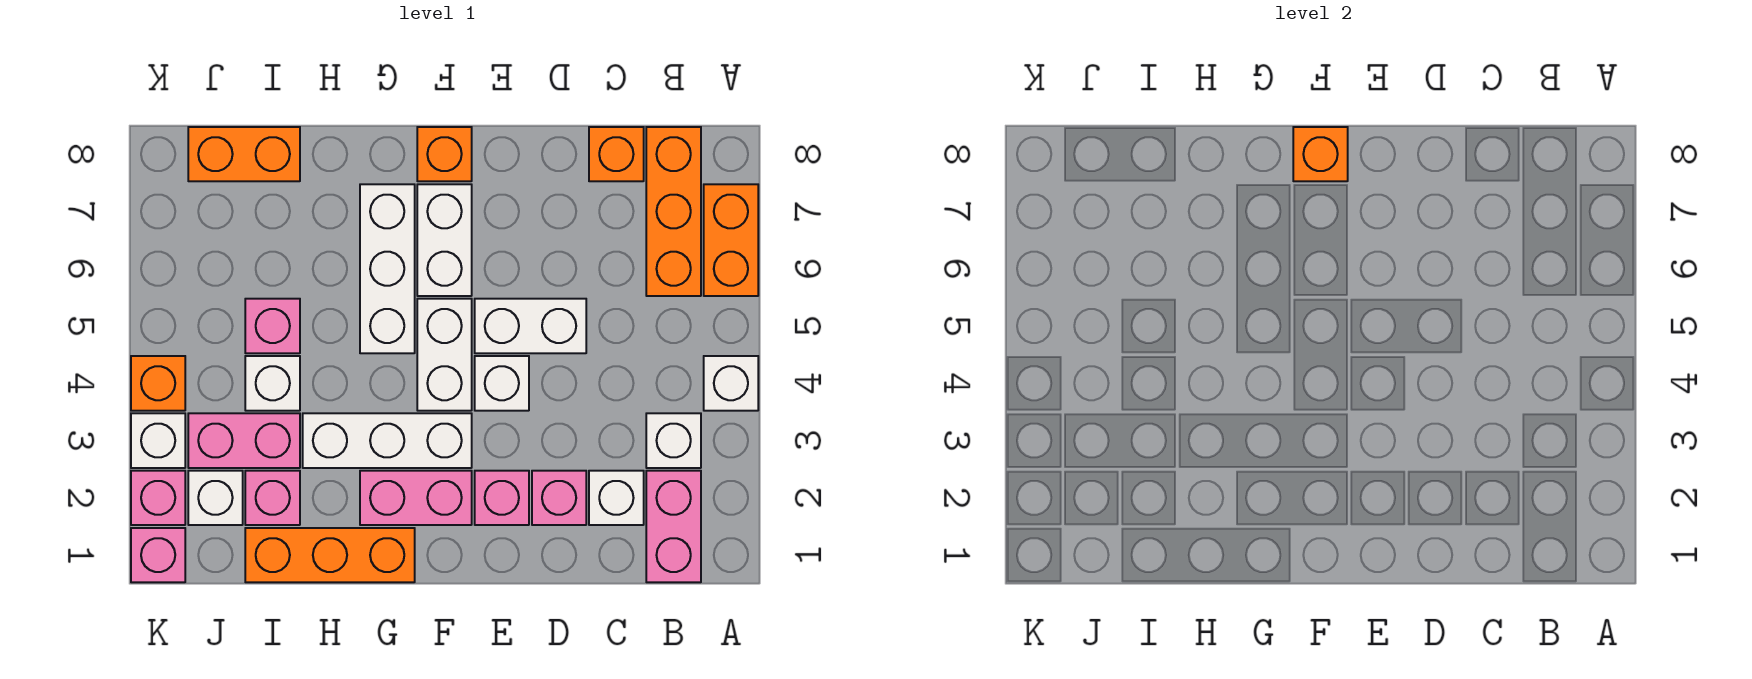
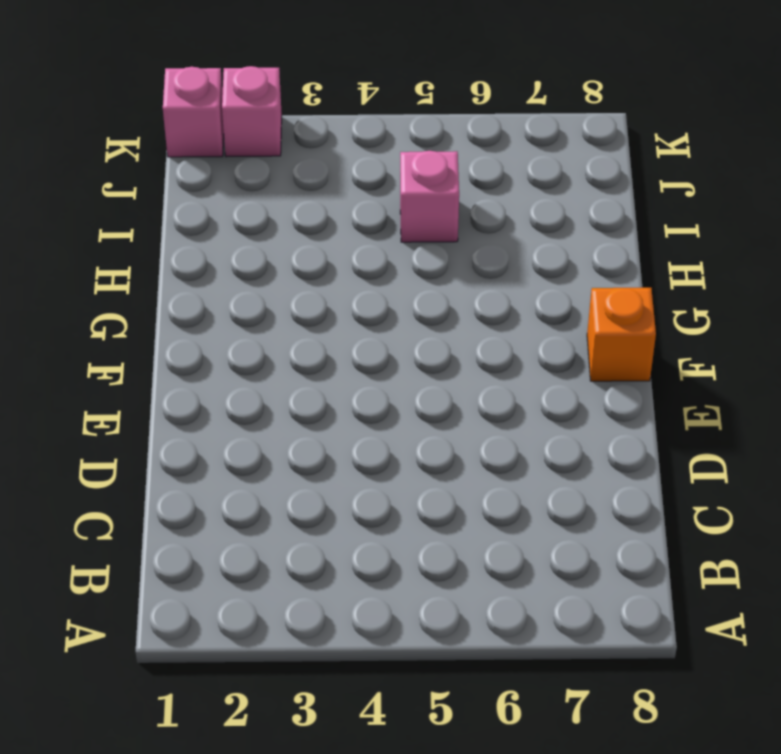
none -> white brick A4 level 1
none -> orange brick A6:A7 level 1
none -> pink brick B1:B2 level 1

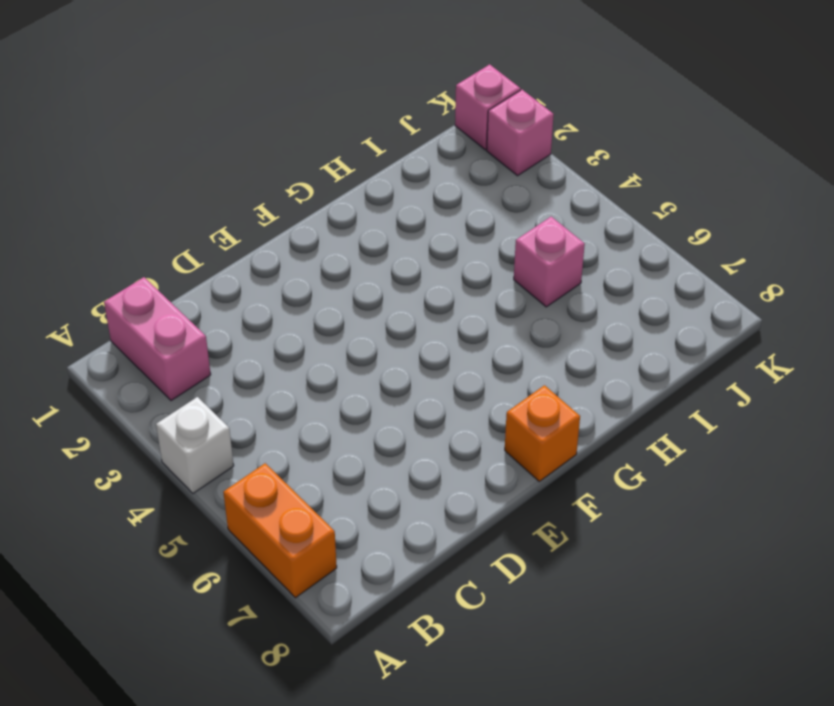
none -> white brick B3 level 1
none -> orange brick B6:B8 level 1
none -> white brick C2 level 1

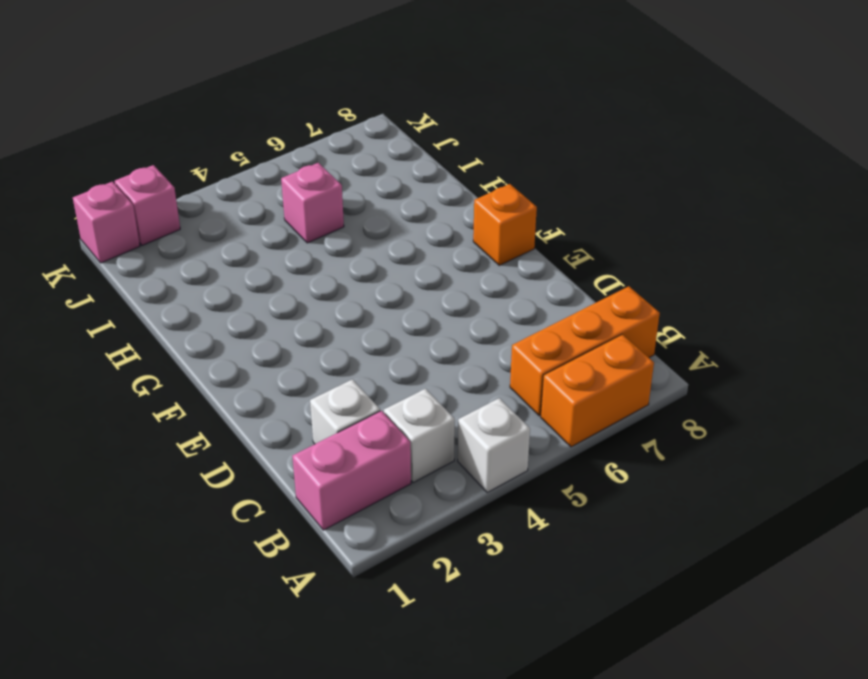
none -> orange brick C8 level 1
none -> pink brick D2 level 1
none -> white brick D5:E5 level 1

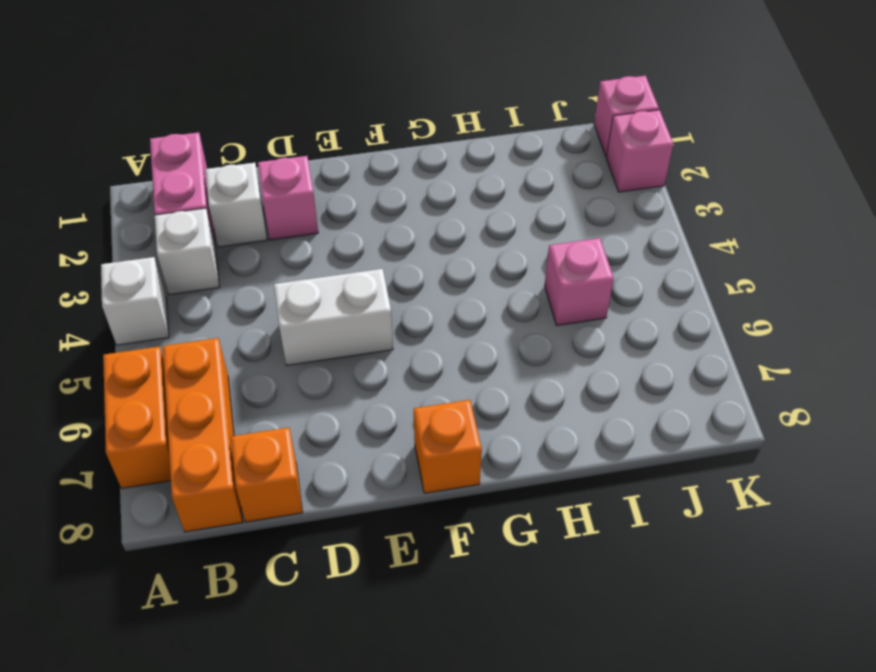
none -> pink brick E2 level 1
none -> white brick E4 level 1
none -> pink brick F2:G2 level 1

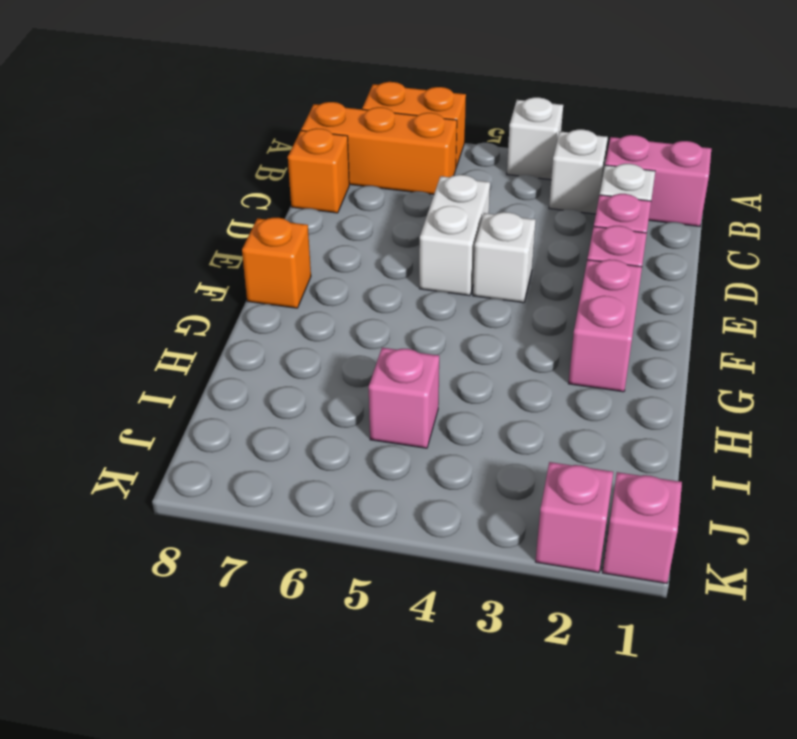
none -> white brick F3:H3 level 1
none -> white brick F4:F5 level 1
none -> white brick F6:F7 level 1

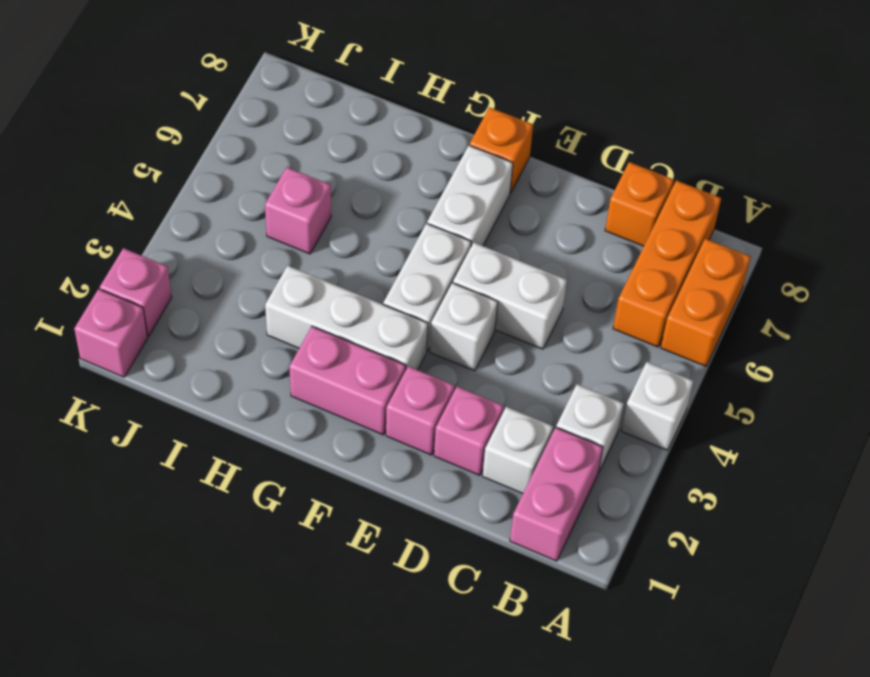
none -> orange brick G1:I1 level 1
none -> white brick G5:G7 level 1
none -> pink brick I2 level 1

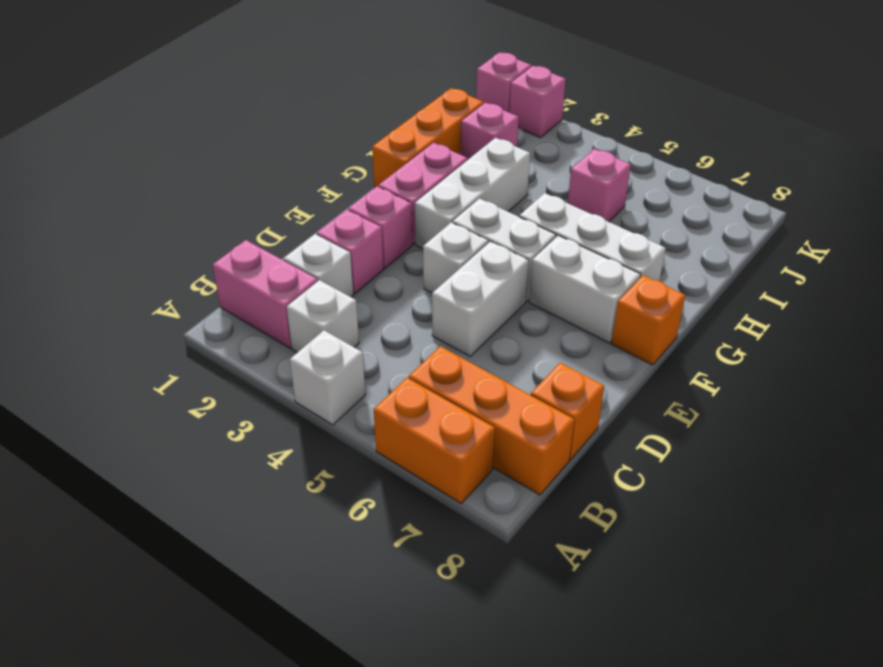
none -> pink brick I3:J3 level 1
none -> white brick I4 level 1
none -> orange brick I8:J8 level 1

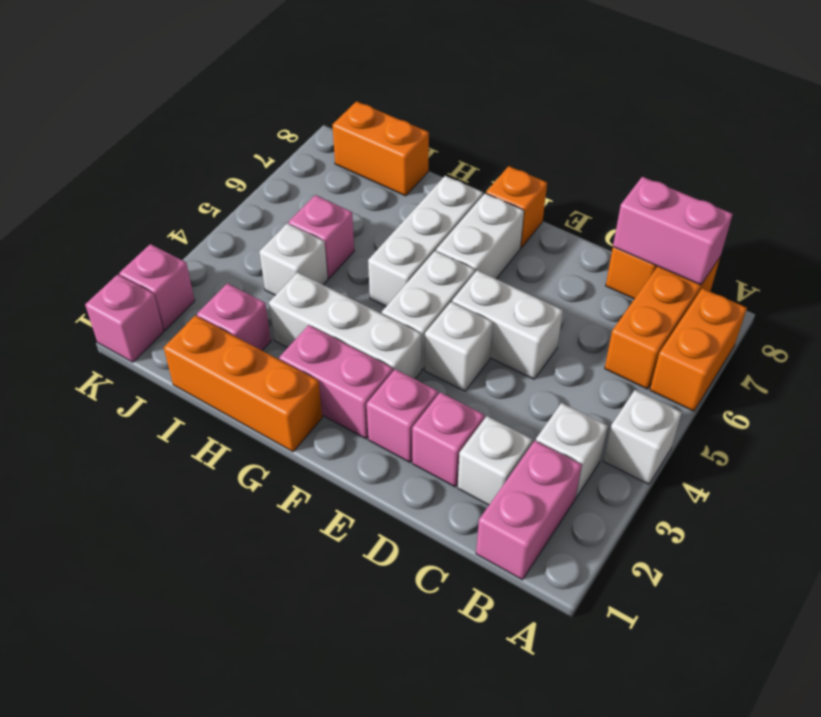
pink brick B8:C8 level 2 -> pink brick I3:J3 level 1
none -> white brick J2 level 1
none -> white brick K3 level 1
none -> orange brick K4 level 1

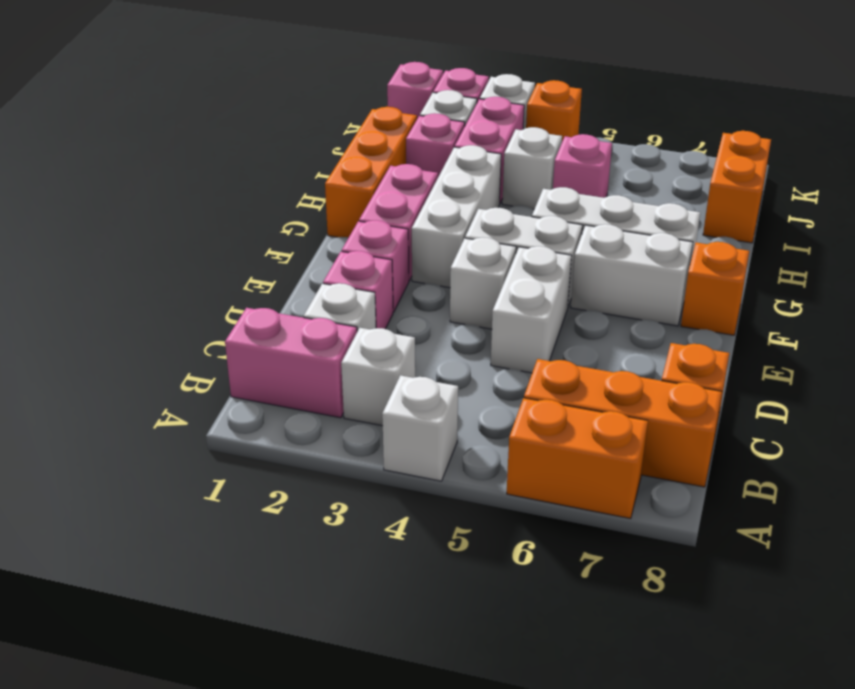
none -> orange brick F8 level 2

